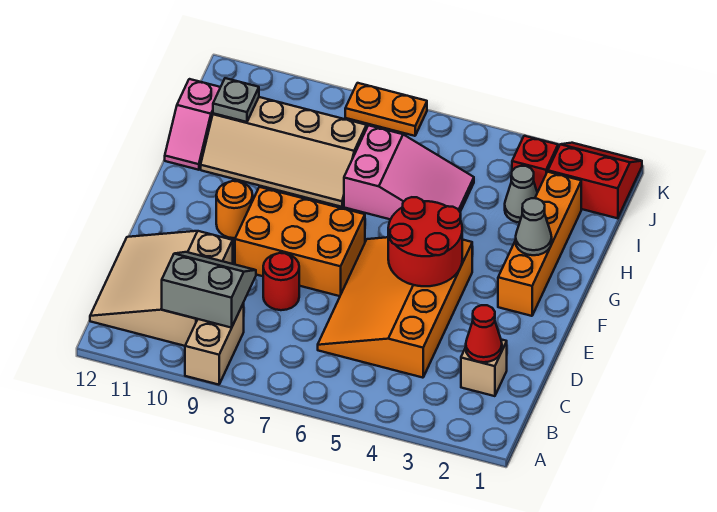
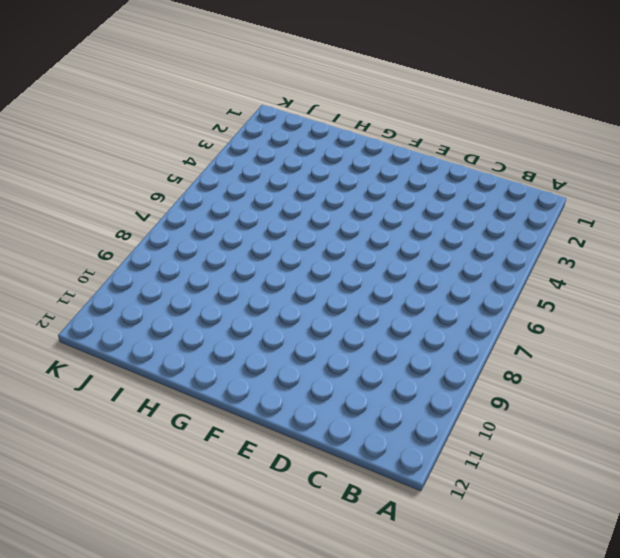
none -> tan brick A9:B9 level 1
none -> tan slope B10:D12 level 1 top 10
none -> tan brick C2 level 1

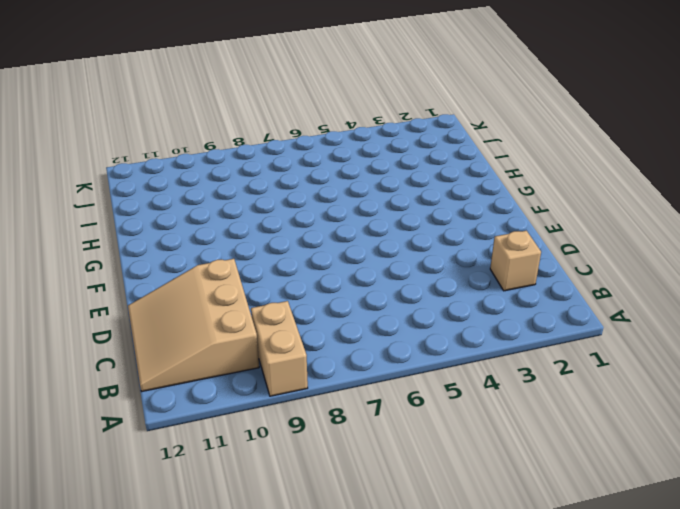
none -> orange slope C4:F6 level 1 top 4
none -> red round brick D8 level 1
none -> orange brick E7:F9 level 1

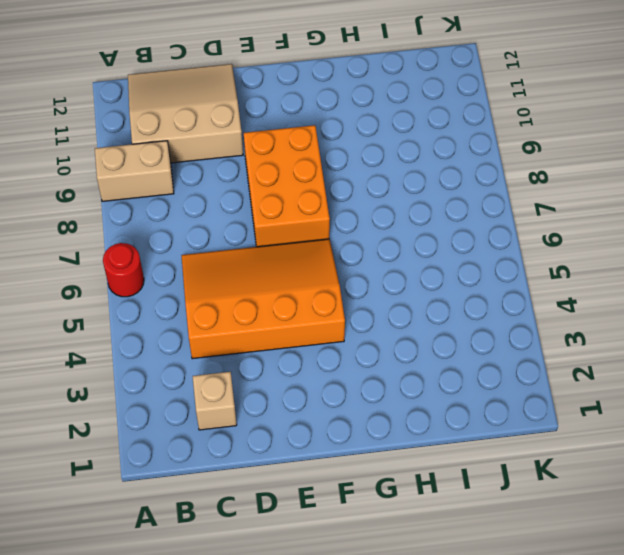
red round brick A6 level 1 -> red round brick D8 level 1
none -> orange brick F2:I2 level 1
none -> orange round brick F10 level 1
none -> pink slope H5:I7 level 1 top 7

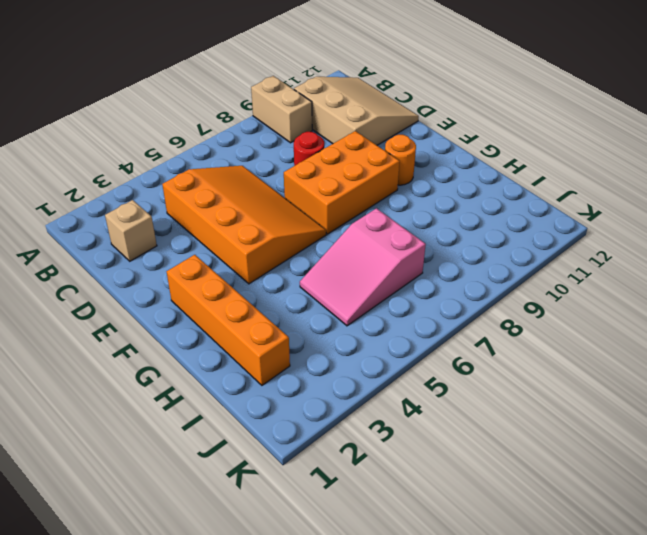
none -> tan slope H8:I11 level 1 top I
none -> pink slope H12:I12 level 1 top I
none -> grey cone I3 level 1

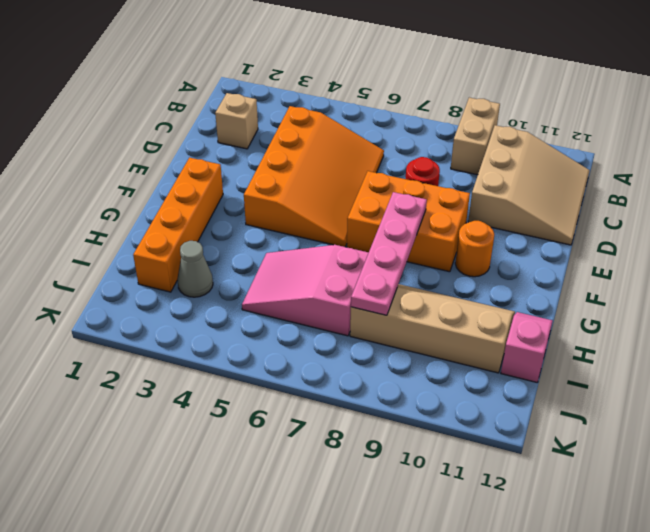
pink plate F8:I8 level 2 -> none
none -> red slope J1:K2 level 1 top J
none -> red brick J3 level 1
none -> orange plate K7:K8 level 1

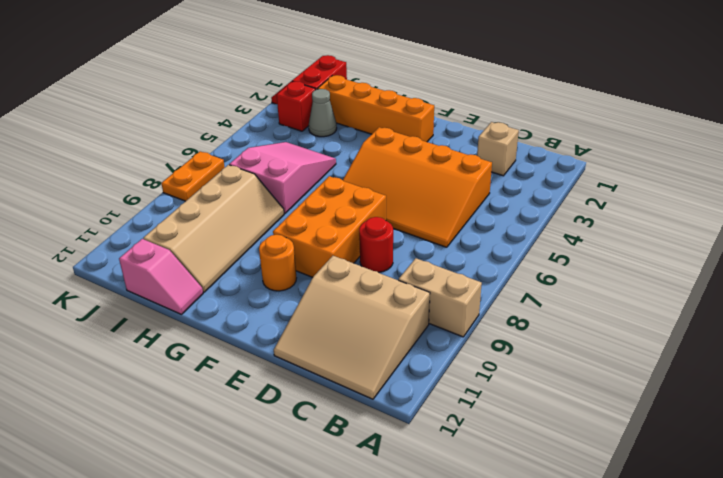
none -> grey slope B9:C10 level 2 top B
none -> red cone C2 level 2
none -> red round brick E4:F5 level 2

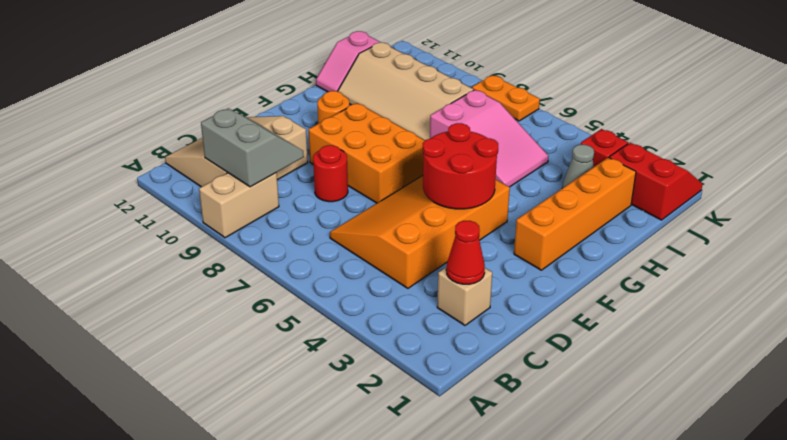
none -> grey cone G2 level 2
none -> grey plate I11 level 2

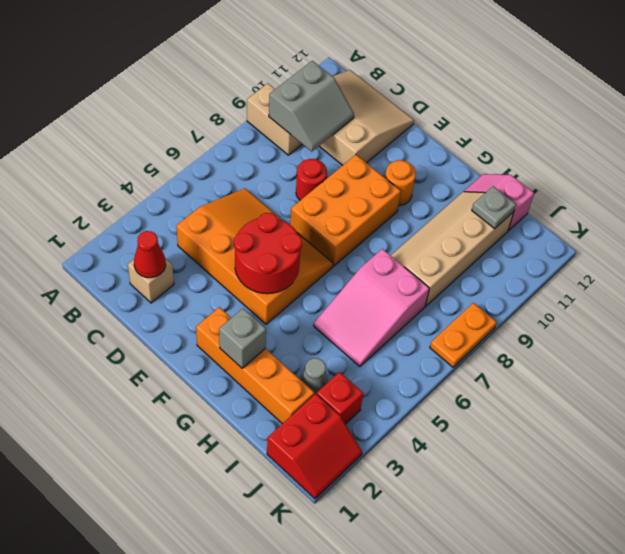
grey brick G2 level 2 -> grey cone G2 level 2

